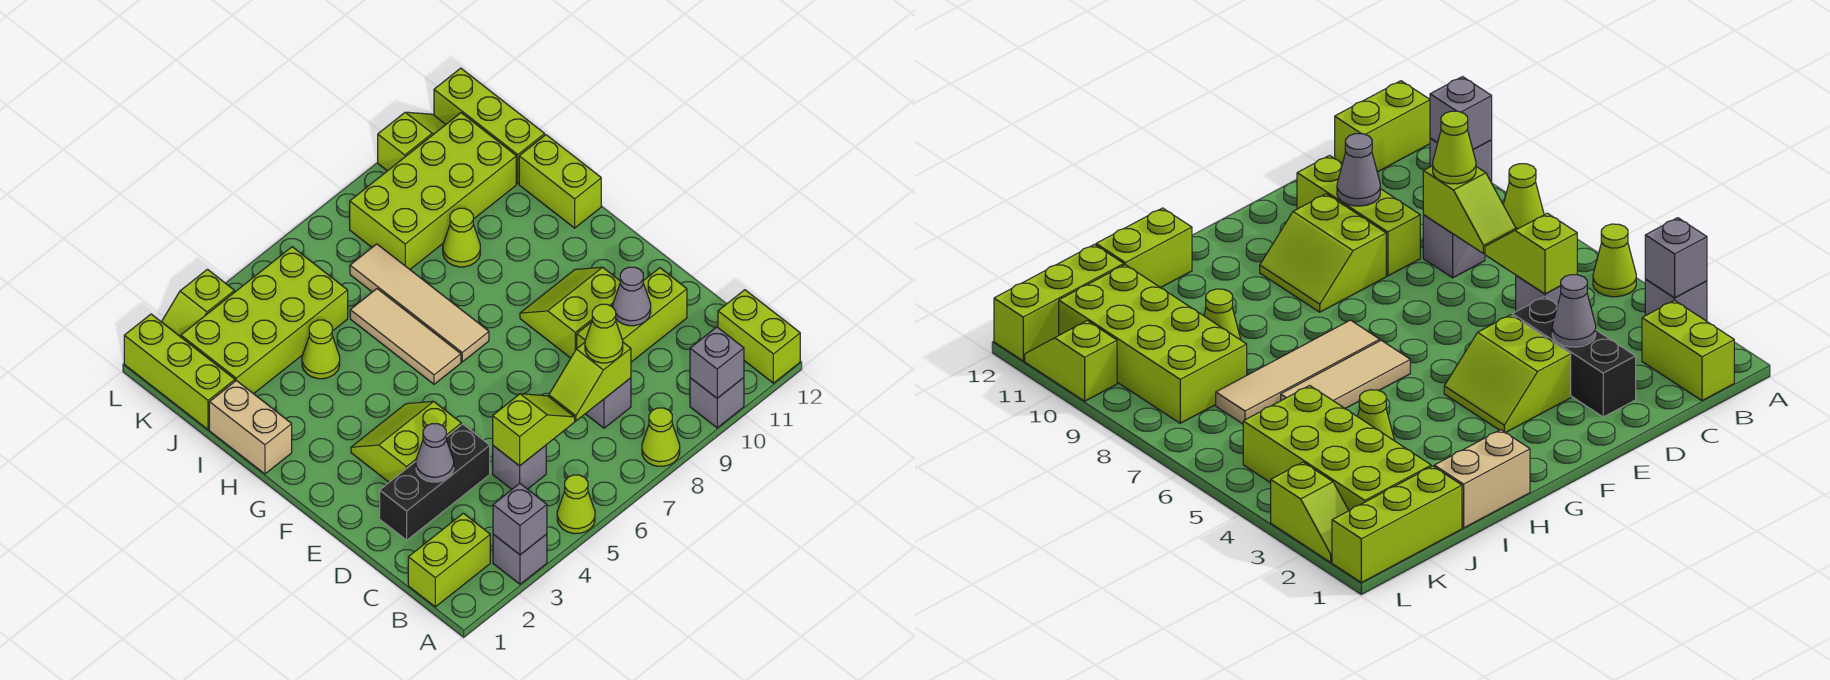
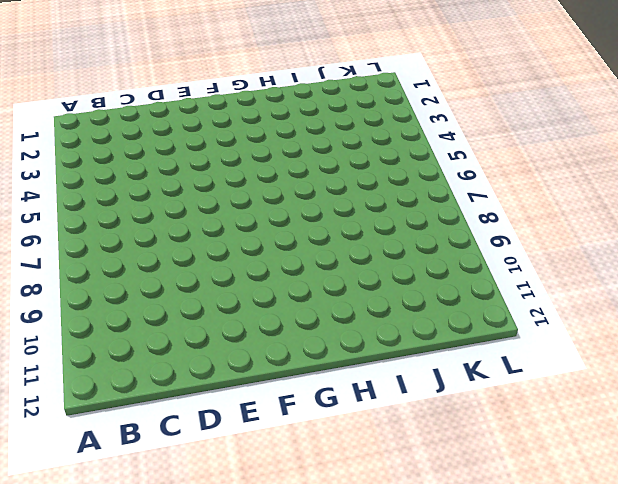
none -> grey brick A3 level 1
none -> lime cone A5 level 1
none -> lime cone A8 level 1
none -> grey brick A10 level 1

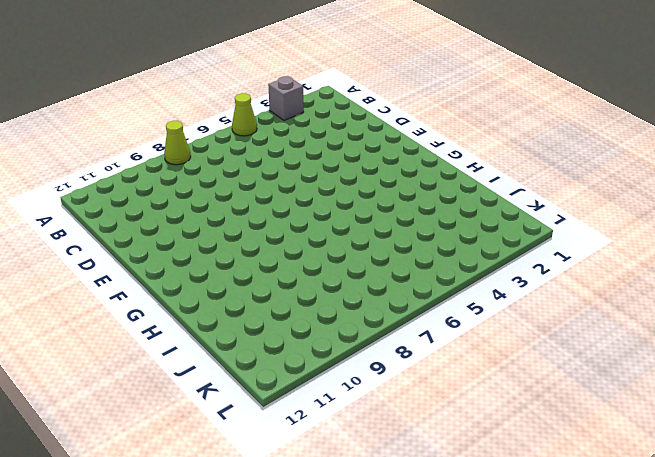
none -> grey brick A10 level 1
none -> lime brick A12:B12 level 1
none -> lime brick B1:B2 level 1
none -> grey brick C5 level 1

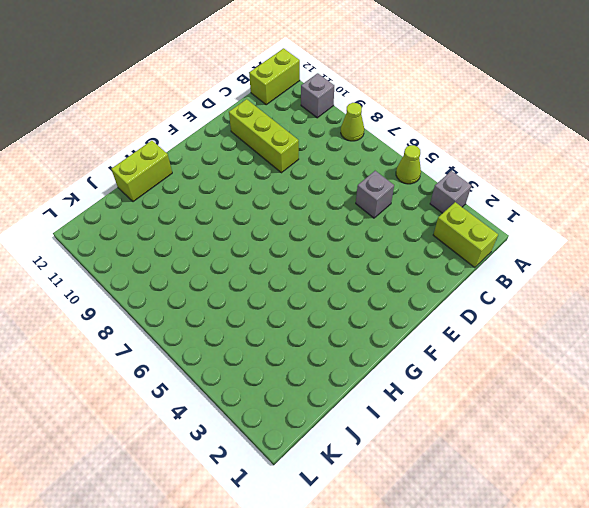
none -> grey brick C8 level 1
none -> black brick D2:D4 level 1
none -> lime slope E3:F4 level 1 top E
none -> lime slope E9:F10 level 1 top E

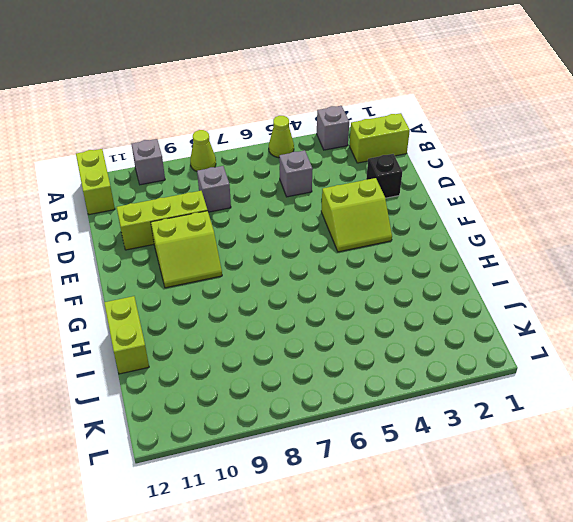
black brick D2 level 1 -> black brick D2:D4 level 1
none -> tan tile G6:I6 level 1
none -> tan tile G7:J7 level 1
none -> tan brick H1:I1 level 1
none -> lime cone I4 level 1

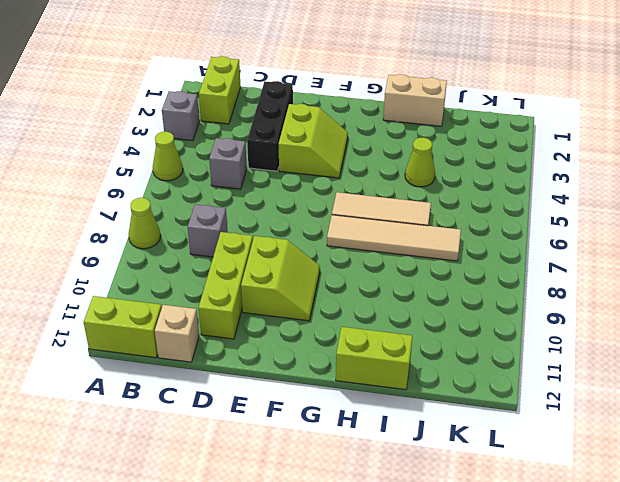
tan brick C12 level 1 -> none
none -> grey brick A10 level 1
none -> lime cone I9 level 1
none -> lime brick J1:L1 level 1
none -> lime brick J2:K5 level 1

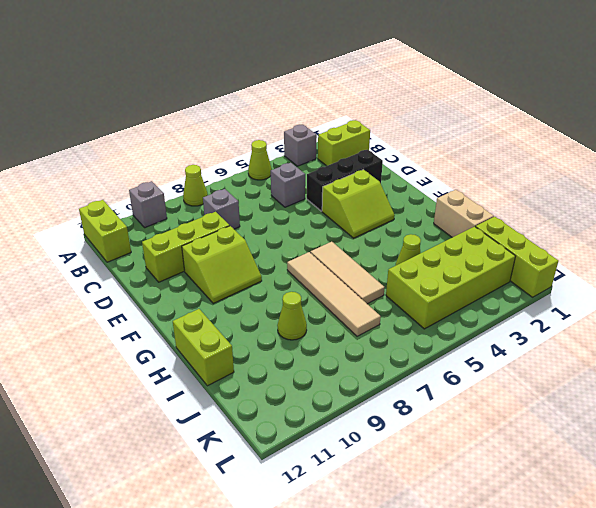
none -> lime brick J8:K11 level 1
none -> lime brick J12:L12 level 1
none -> lime slope L2:L3 level 1 top 3
none -> lime slope L10:L11 level 1 top 10

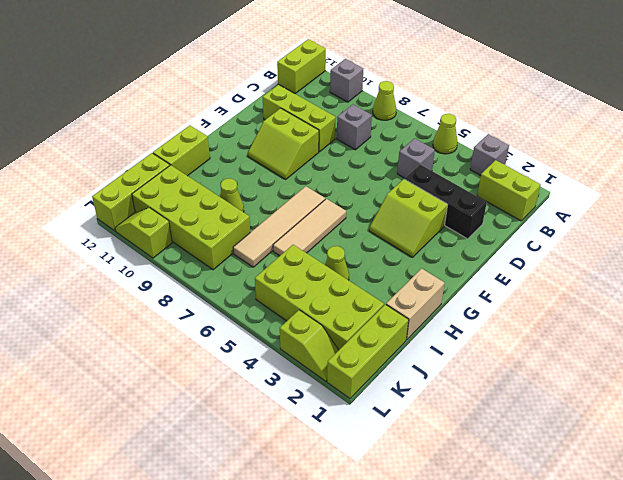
none -> grey brick A3 level 2
none -> grey brick A10 level 2
none -> lime slope C5:C6 level 2 top 5
none -> lime slope C7:C8 level 2 top 8

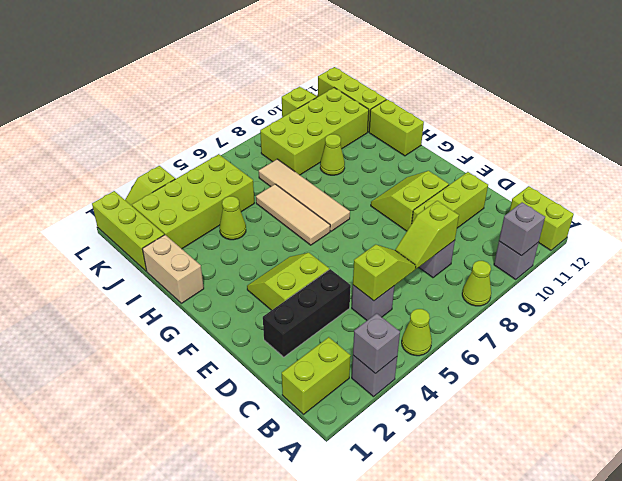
none -> grey cone D3 level 2
none -> grey cone D10 level 2
none -> lime cone C8 level 3

